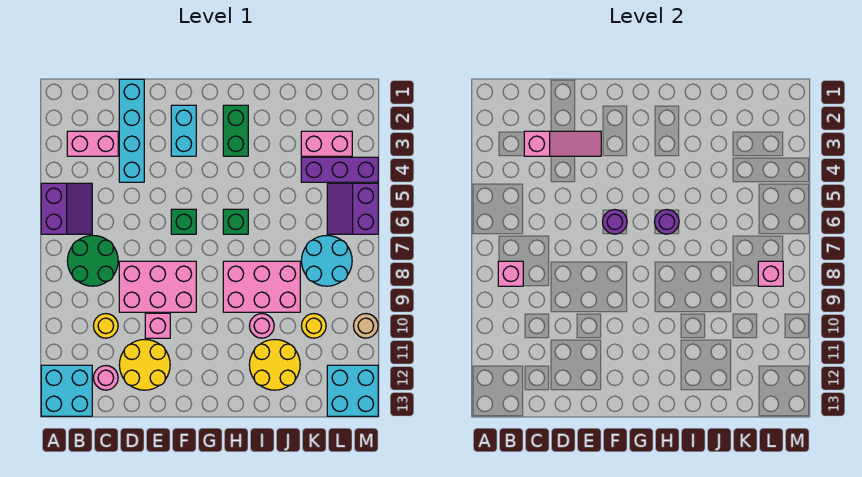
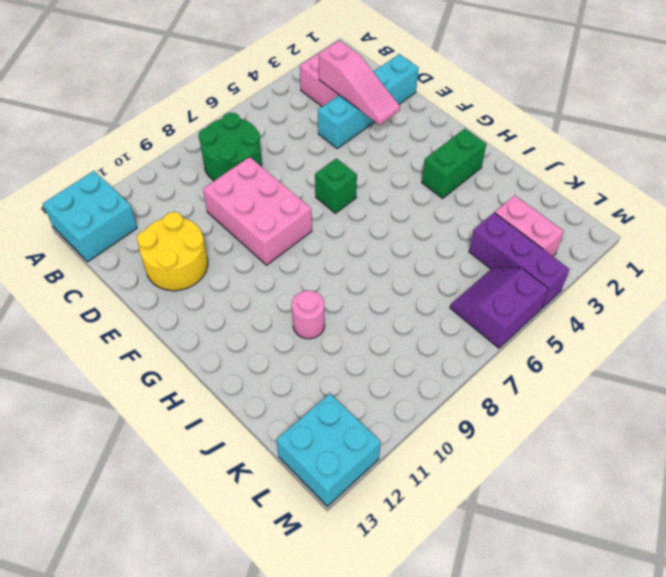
none -> purple slope A5:B6 level 1 top A
none -> yellow round brick C10 level 1
none -> pink round brick C12 level 1

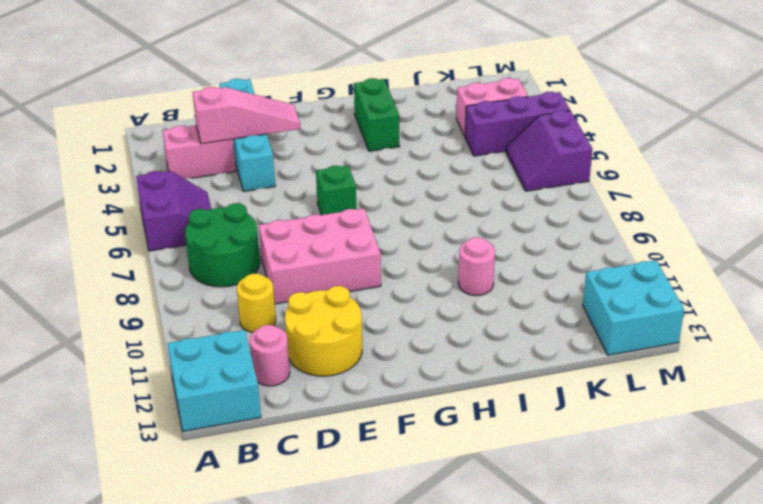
none -> pink brick E10 level 1
none -> cyan brick F2:F3 level 1
none -> green brick H6 level 1

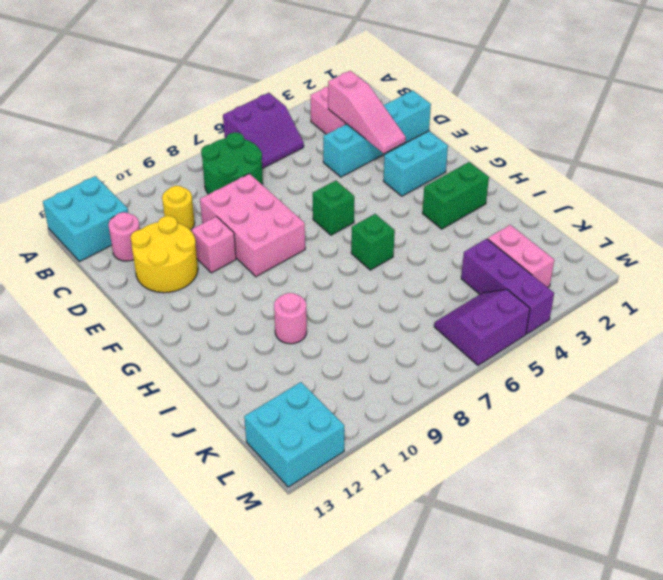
none -> pink brick H8:J9 level 1
none -> yellow round brick I11:J12 level 1
none -> cyan round brick K7:L8 level 1

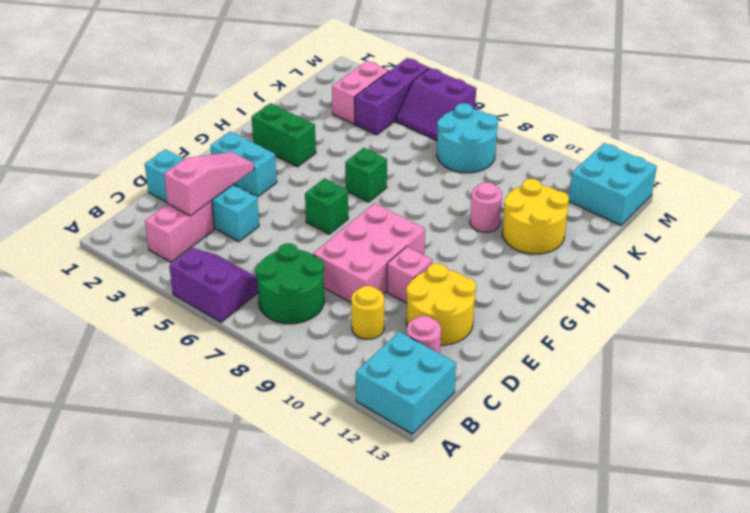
none -> pink brick H8:J9 level 1
none -> yellow round brick K10 level 1
none -> tan round brick M10 level 1

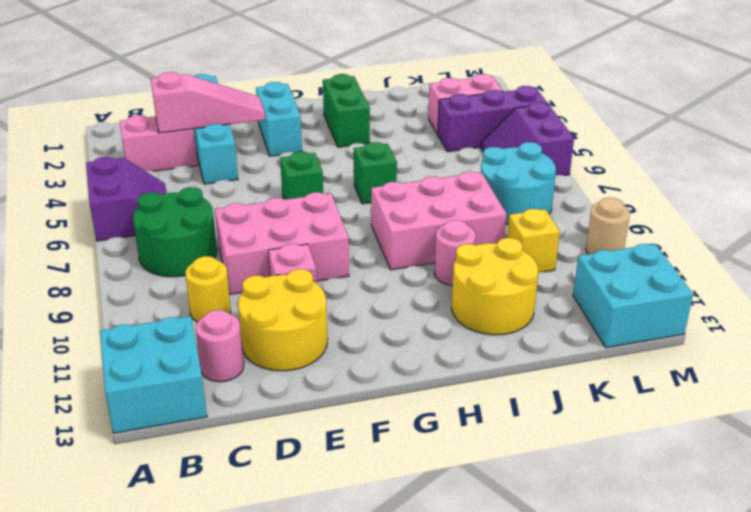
yellow brick K10 level 1 -> yellow round brick K10 level 1
none -> pink brick B8 level 2
none -> purple round brick F6 level 2
none -> purple round brick H6 level 2

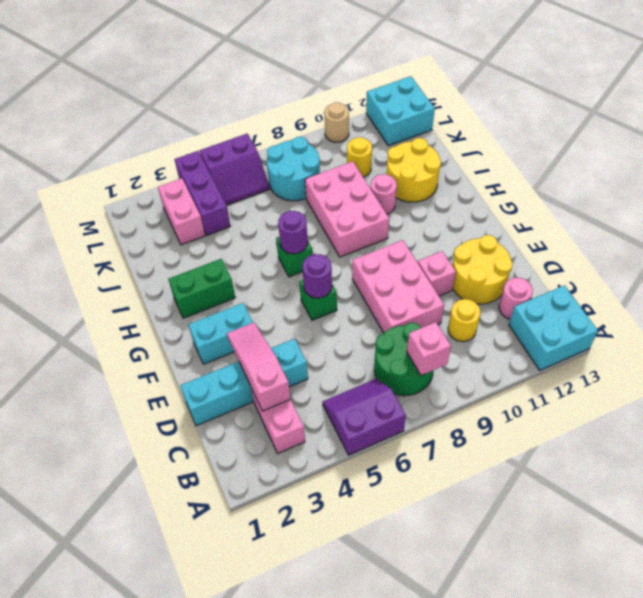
none -> pink brick L8 level 2

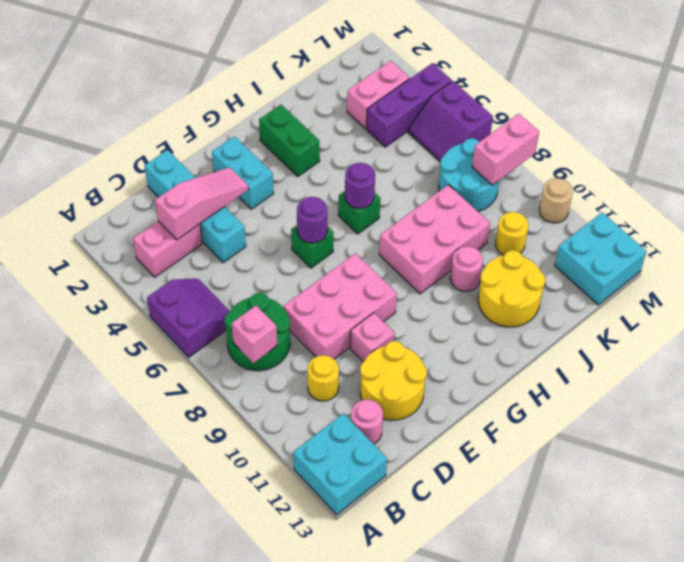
pink brick L8:M8 level 2 -> pink brick L8 level 2

